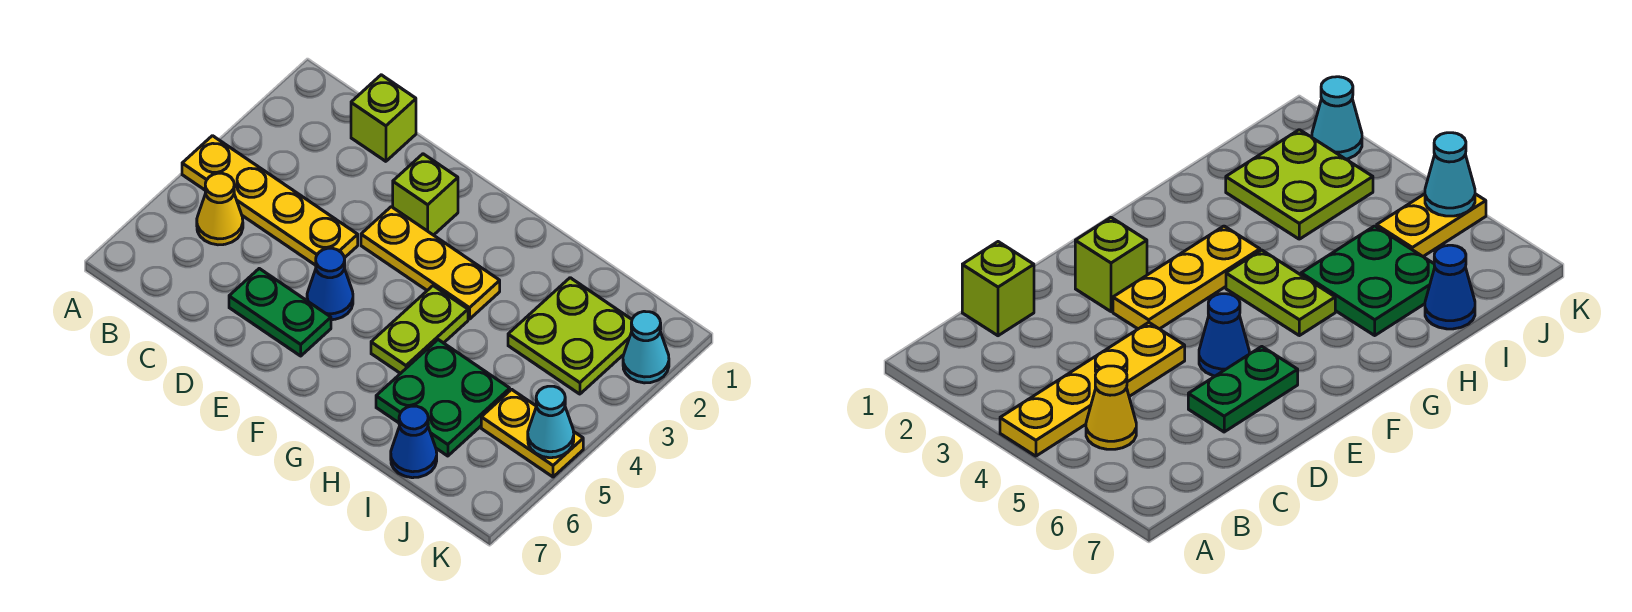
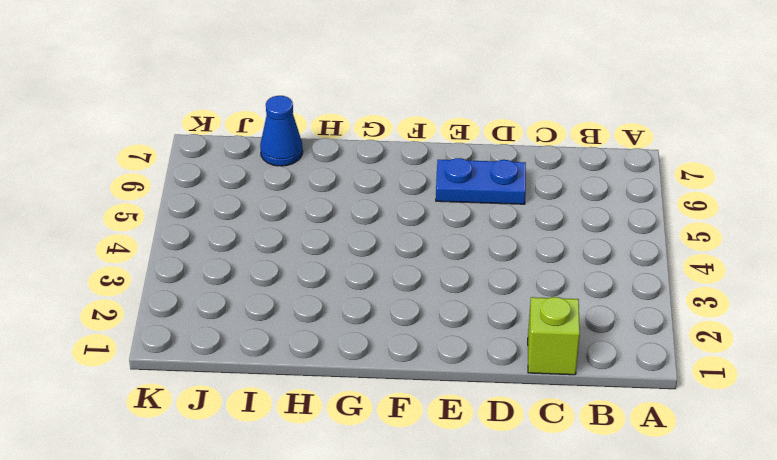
blue plate D6:E6 level 1 -> green plate D6:E6 level 1
none -> yellow plate A4:D4 level 1
none -> yellow cone B5 level 1
none -> lime brick E2 level 1

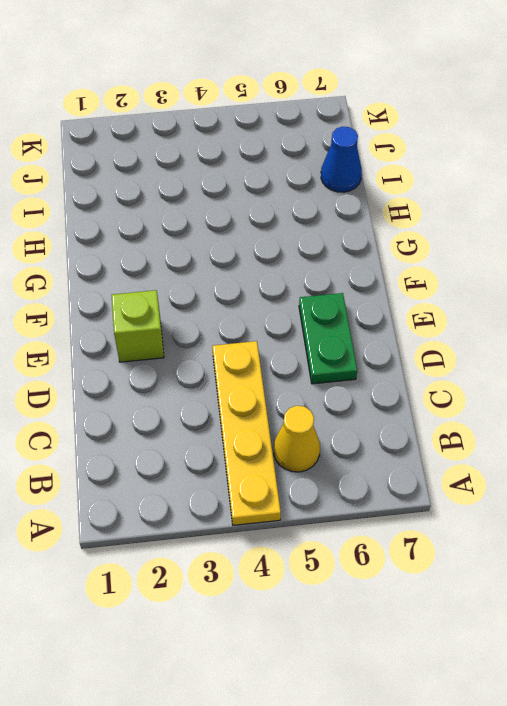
none -> lime brick C1 level 1
none -> yellow plate E3:G3 level 1
none -> blue cone E5 level 1

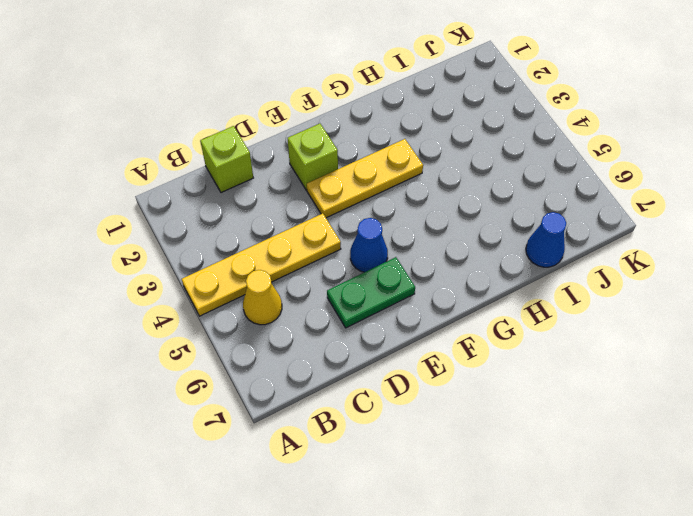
none -> lime plate G4:G5 level 1
none -> green plate H5:I6 level 1
none -> lime plate I2:J3 level 1

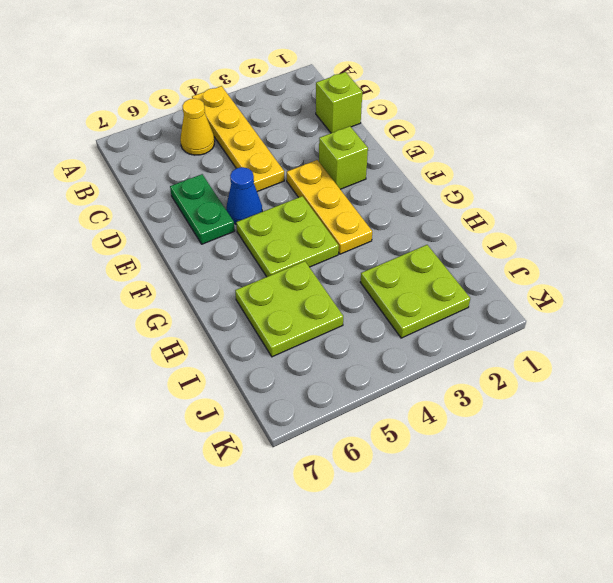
lime plate F4:G5 level 1 -> lime plate G4:G5 level 1
lime plate H5:I6 level 1 -> green plate H5:I6 level 1
none -> blue cone I7 level 1
none -> yellow plate J5:K5 level 1
none -> cyan cone K2 level 1

